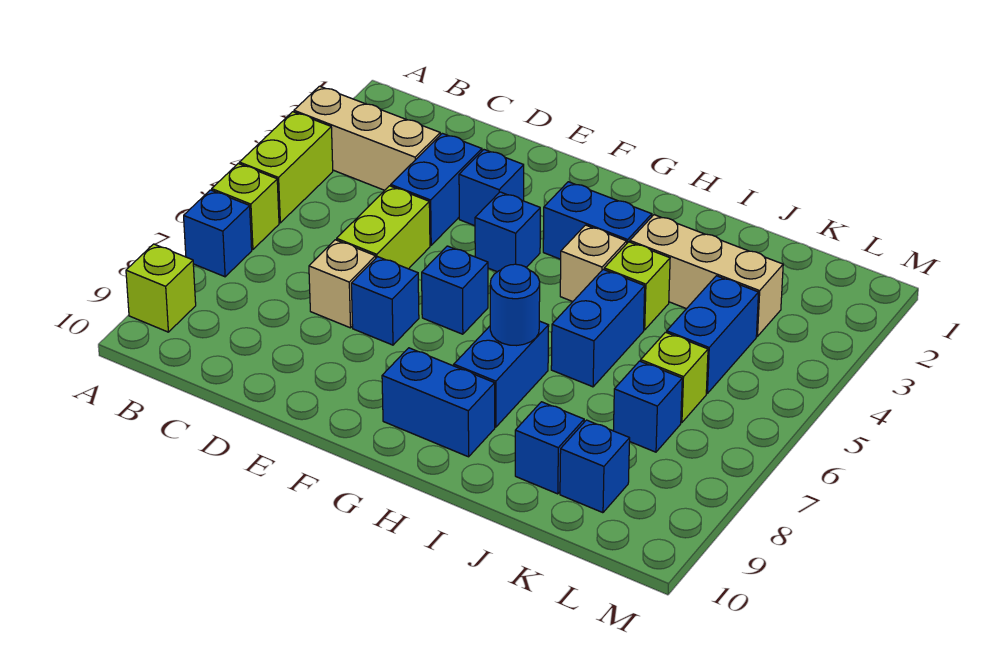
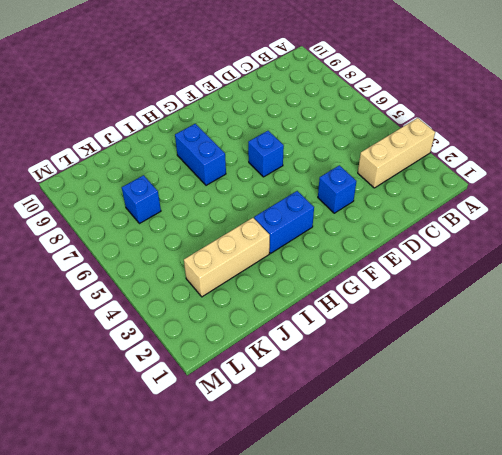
none -> lime brick A4:A5 level 1
none -> lime brick A6 level 1
none -> blue brick A7 level 1

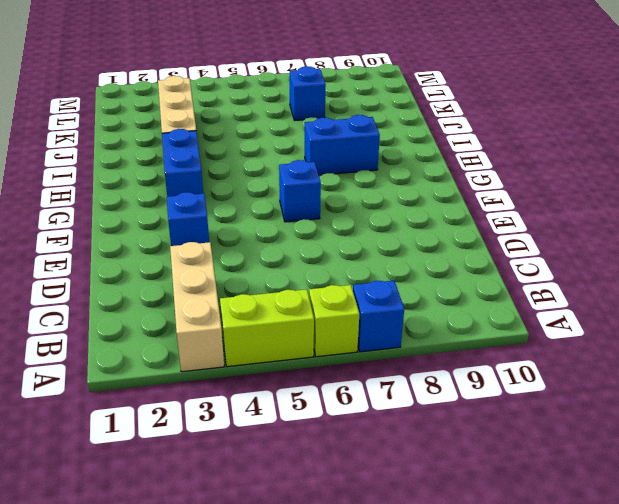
none -> lime brick A9 level 1
none -> blue brick D3:D4 level 1
none -> lime brick D5:D6 level 1

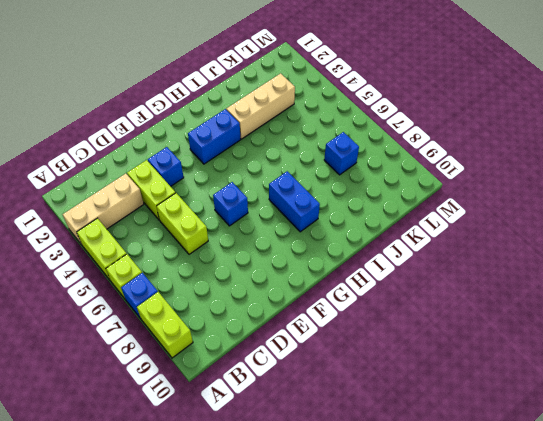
lime brick A8:A9 level 1 -> lime brick A9 level 1
lime brick D3:D4 level 1 -> blue brick D3:D4 level 1
none -> tan brick D7 level 1
none -> blue brick E7 level 1
none -> blue brick F4 level 1

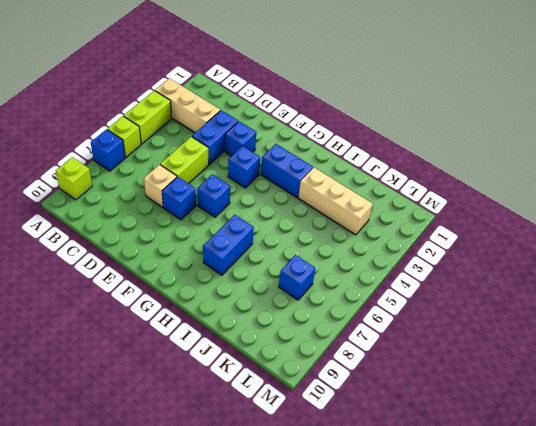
none -> blue brick G9:H9 level 1
none -> tan brick H4 level 1
none -> lime brick I4 level 1

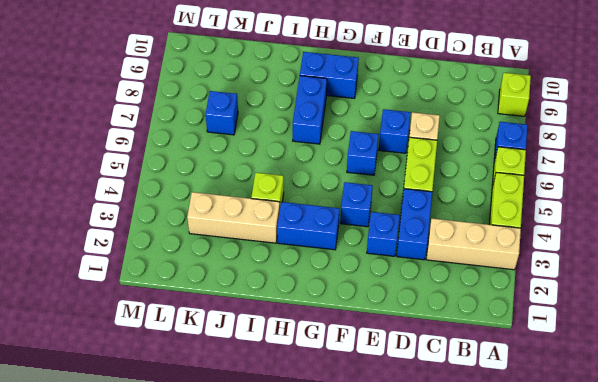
none -> tan brick H4 level 1
none -> blue brick I5:I6 level 1
none -> blue brick J9 level 1

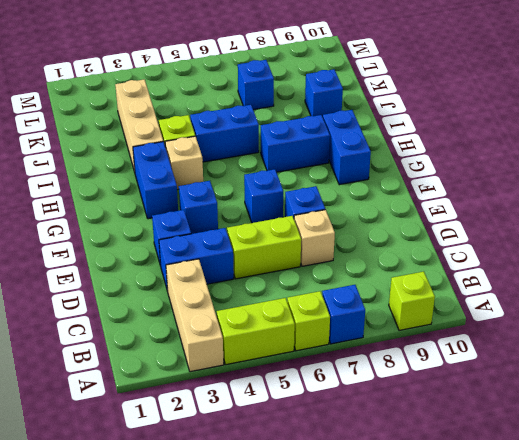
none -> blue brick K4:K5 level 1
none -> lime brick K6 level 1
none -> blue brick K9 level 1

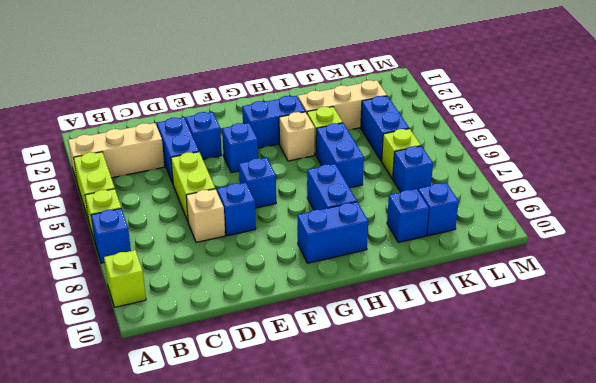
none -> blue round brick H7 level 2

